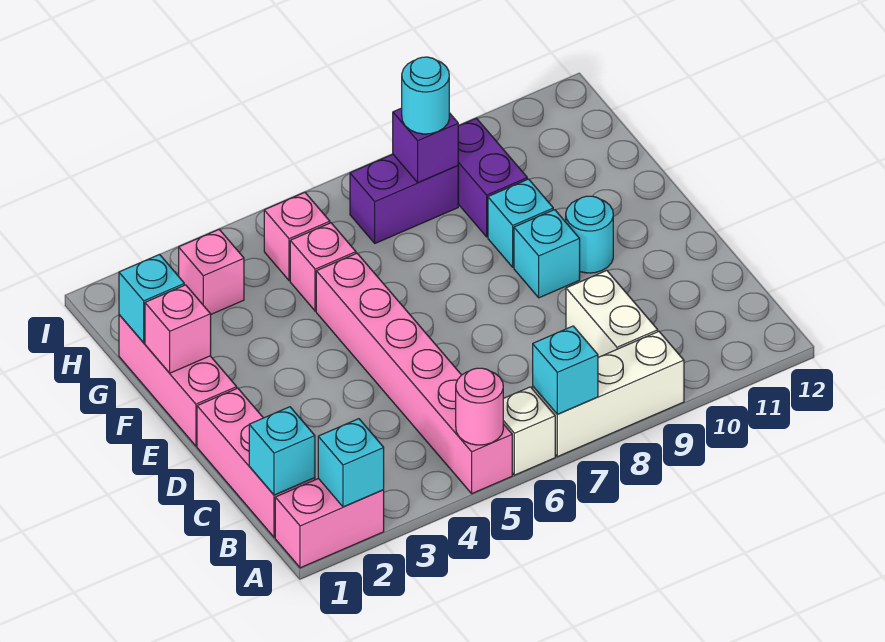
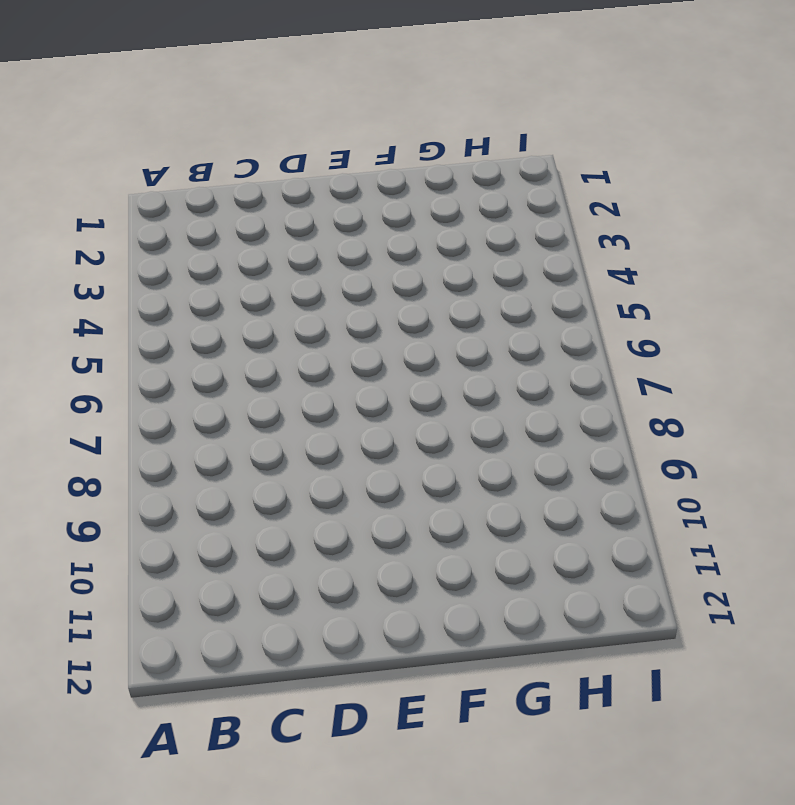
none -> pink brick A1:A2 level 1
none -> pink brick A5:F5 level 1
none -> white brick A6 level 1

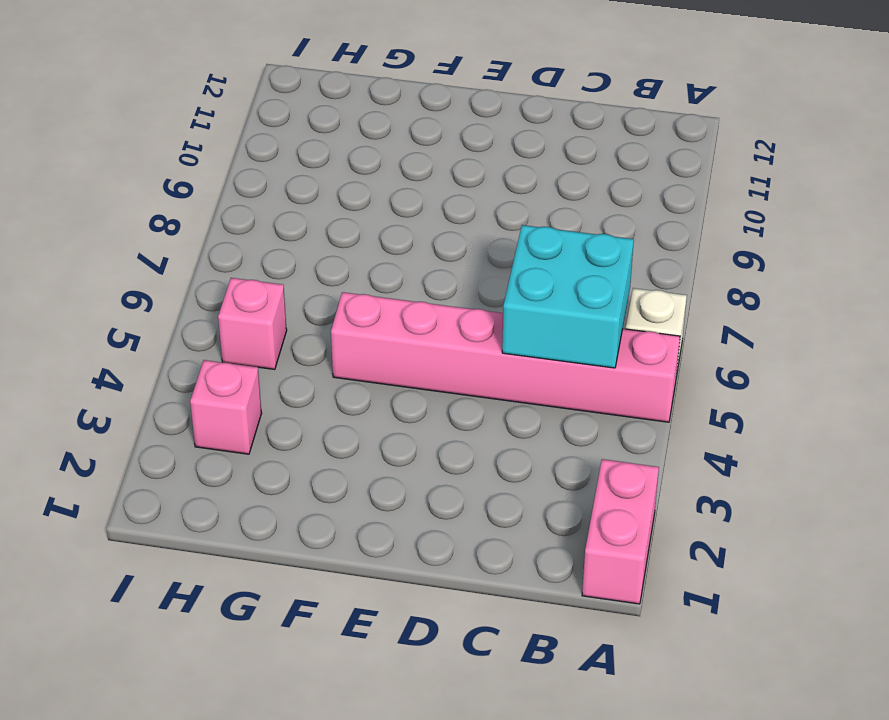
cyan brick B5:C6 level 2 -> none
none -> white brick A7:A9 level 1
none -> pink brick B1:D1 level 1
none -> white brick B9:C9 level 1

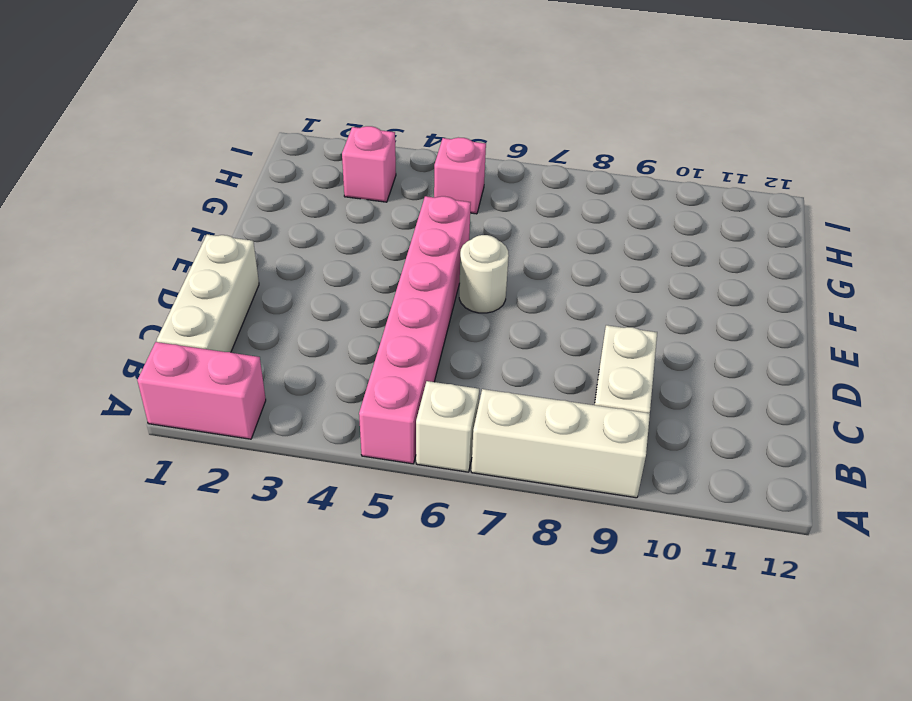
white brick B1:D1 level 1 -> pink brick B1:D1 level 1
white round brick E6 level 1 -> none
none -> pink brick E1:G1 level 1
none -> cyan brick E9 level 1
none -> cyan round brick E10 level 1

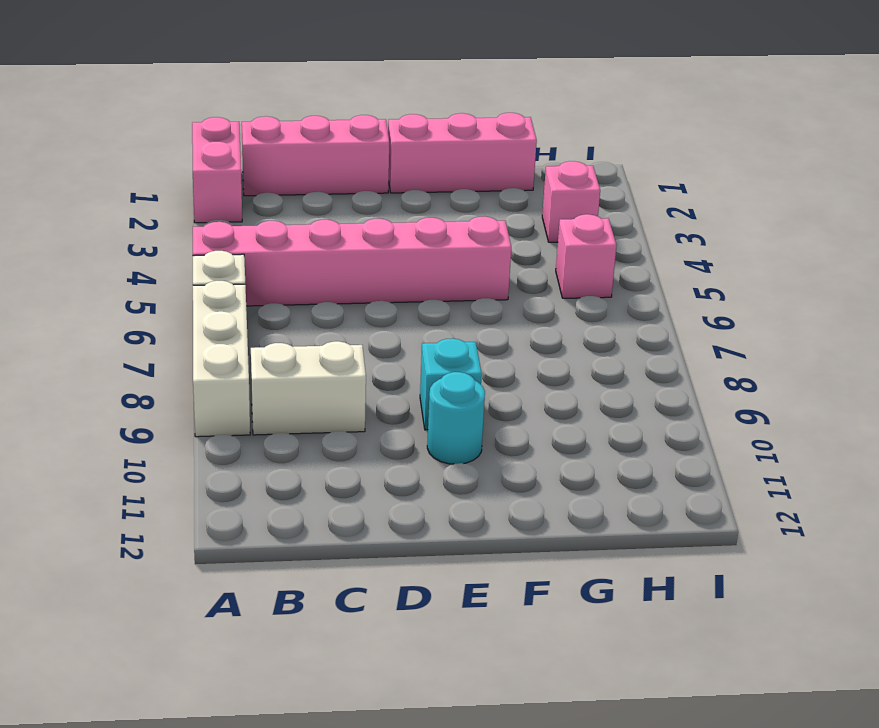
none -> cyan brick F9 level 1
none -> pink brick G5 level 1
none -> purple brick G9:H9 level 1

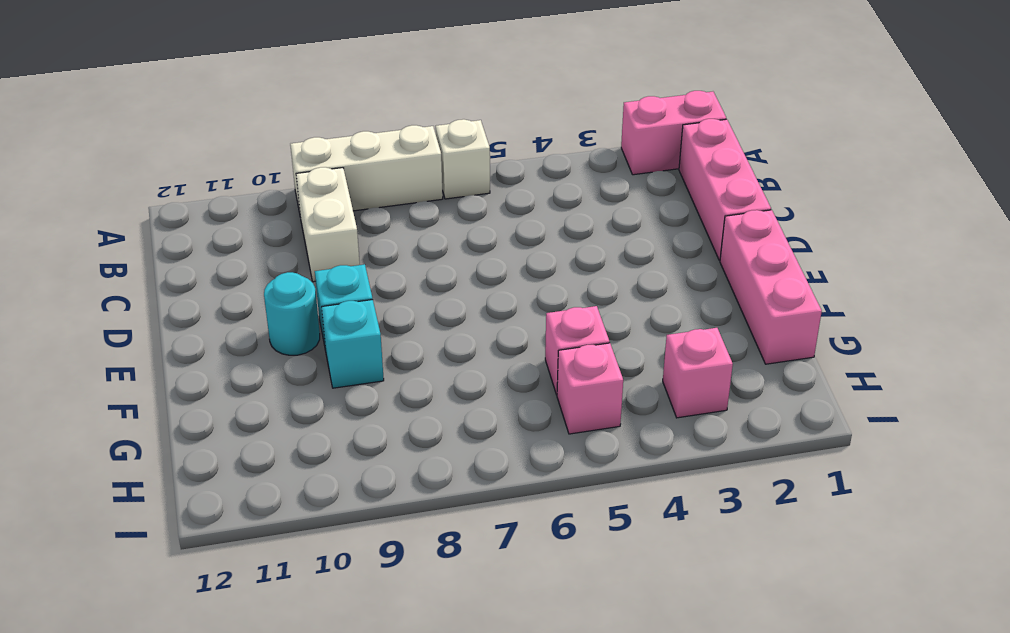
none -> pink brick A5:F5 level 1
none -> purple brick G9:H9 level 1
none -> purple brick H7:H8 level 1

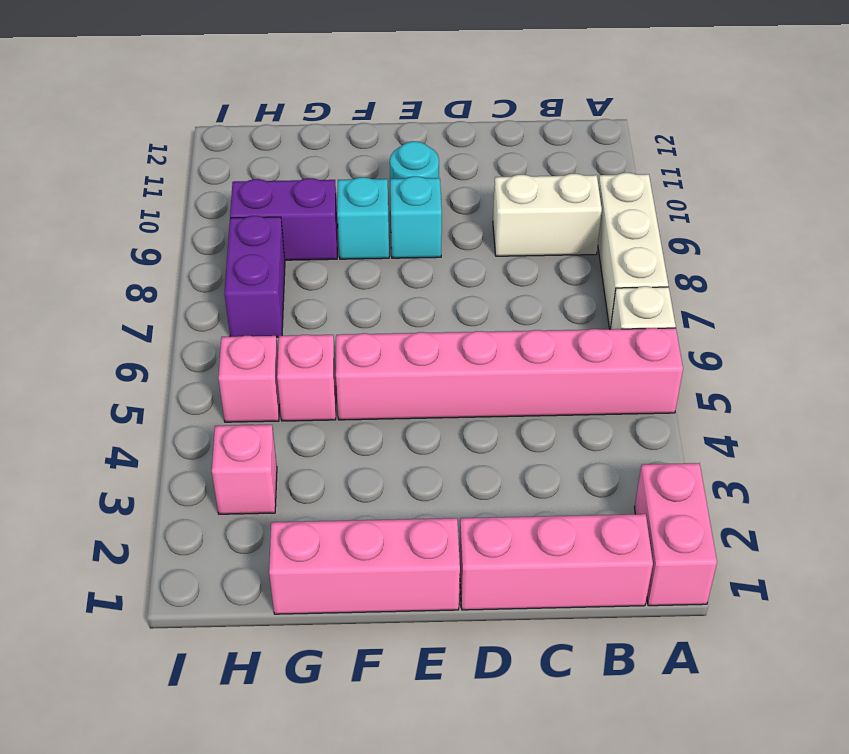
none -> cyan brick A2 level 2
none -> pink round brick A5 level 2
none -> cyan brick A7 level 2

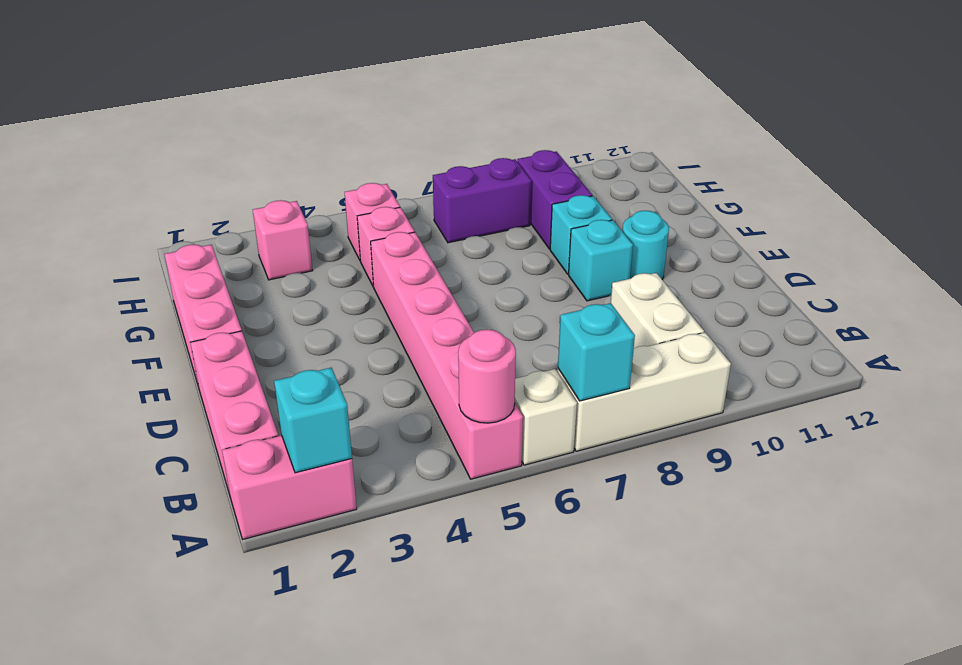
none -> cyan brick B1 level 2
none -> pink brick F1 level 2
none -> cyan brick G1 level 2

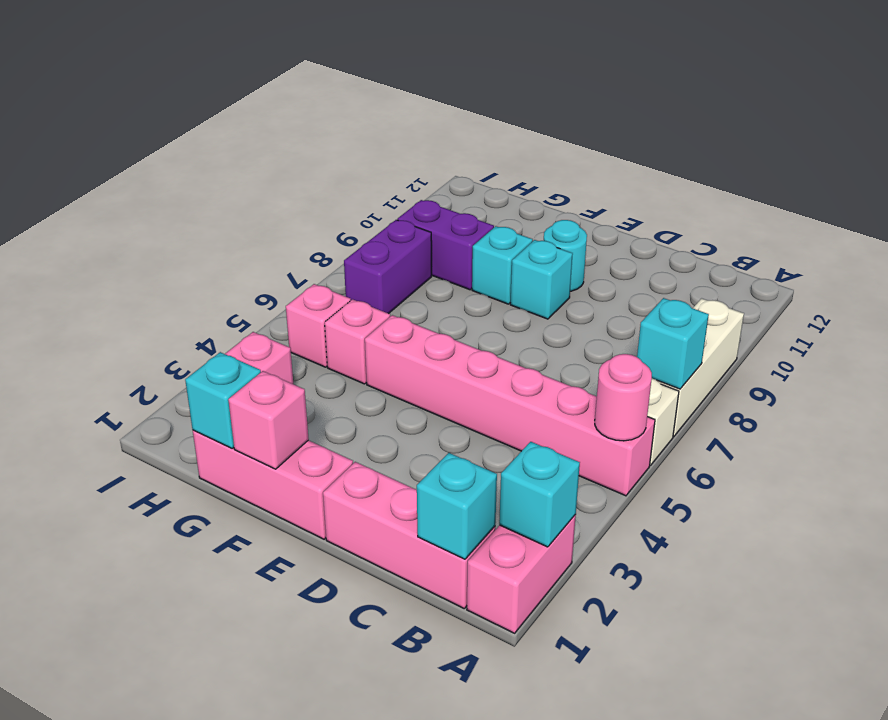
none -> white brick B9:C9 level 1
none -> purple brick H8 level 2
none -> cyan round brick H8 level 3

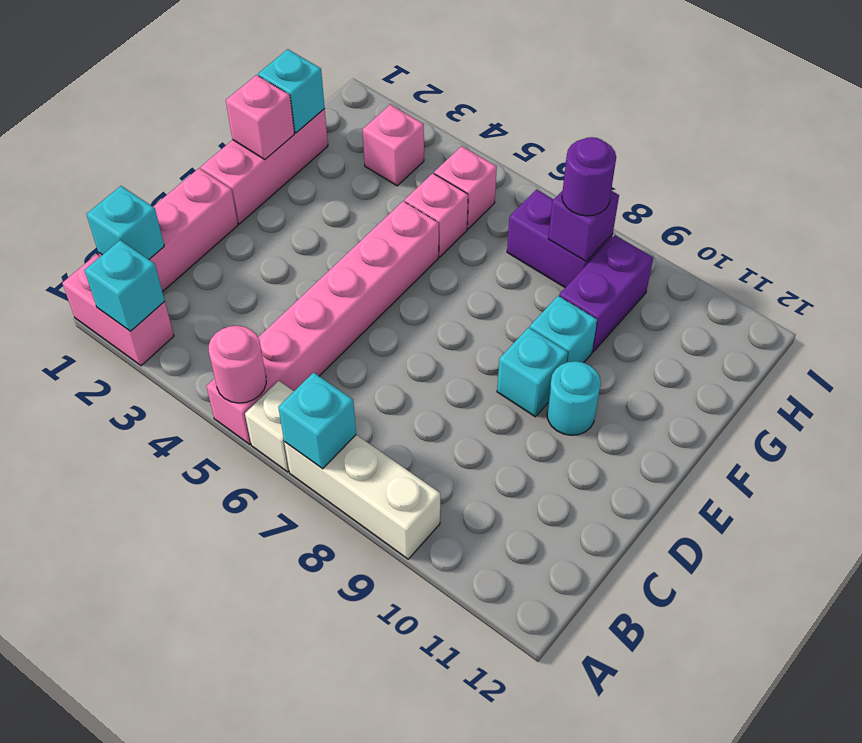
purple round brick H8 level 3 -> cyan round brick H8 level 3
none -> white brick B9:C9 level 1

